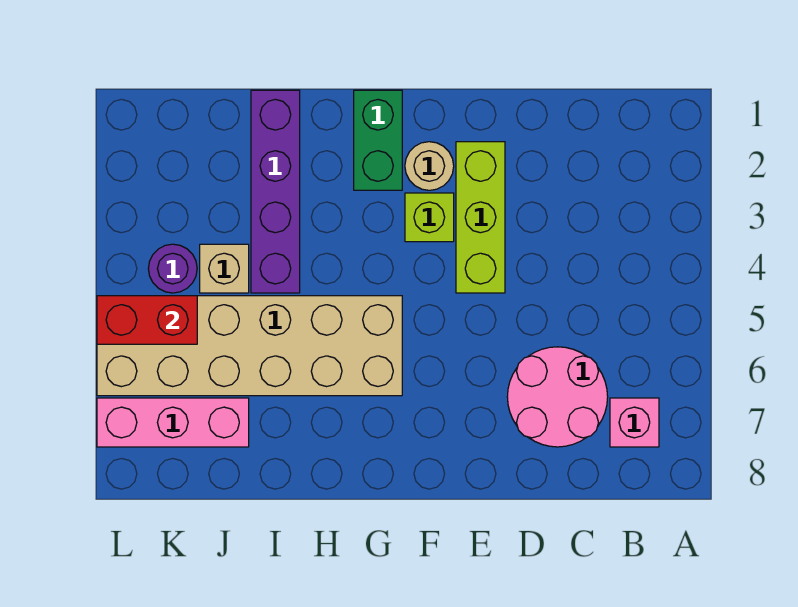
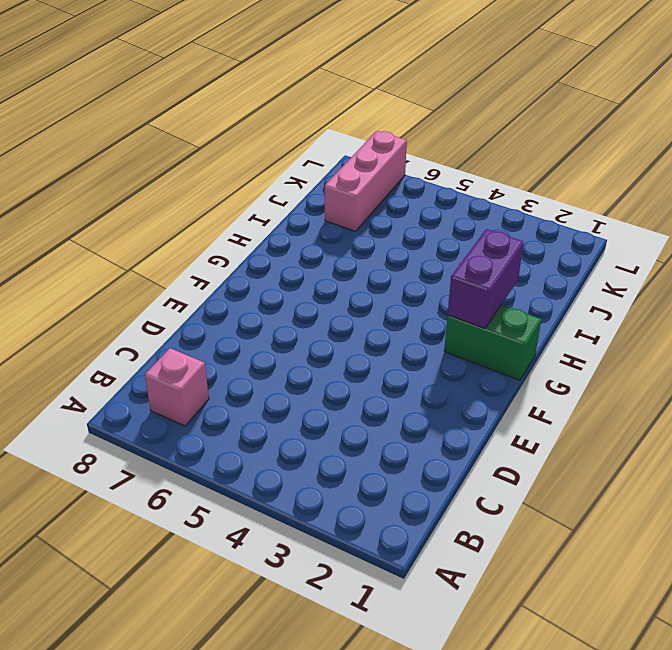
purple brick G2:H2 level 2 -> none
none -> pink round brick C6:D7 level 1
none -> lime brick E2:E4 level 1
none -> tan round brick F2 level 1

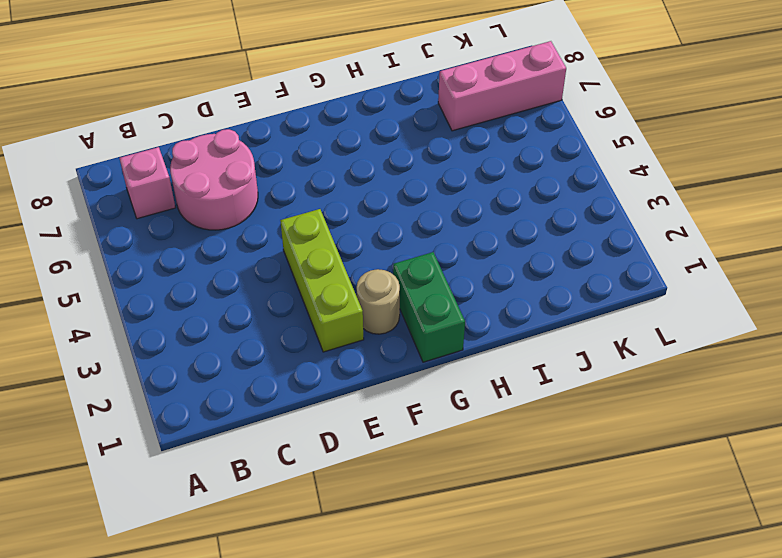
none -> lime brick F3 level 1
none -> tan brick G5:L6 level 1
none -> purple brick I1:I4 level 1

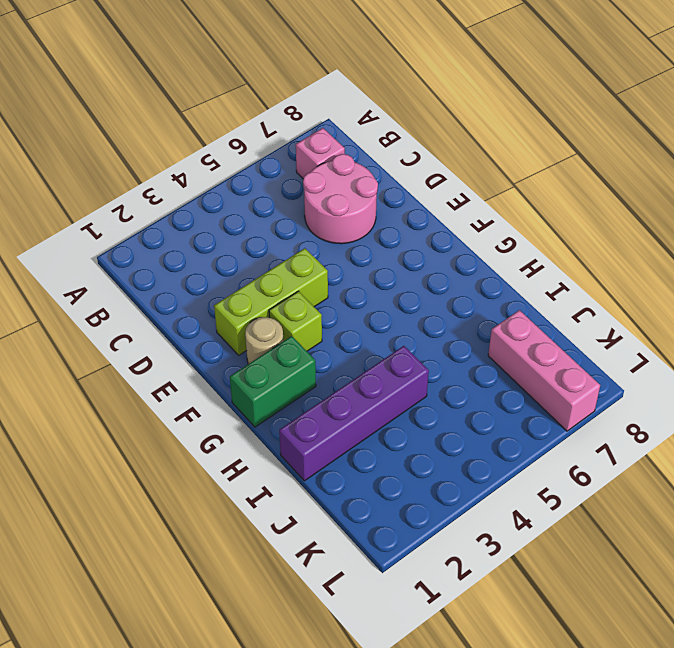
none -> tan brick G5:L6 level 1
none -> tan brick J4 level 1
none -> purple round brick K4 level 1

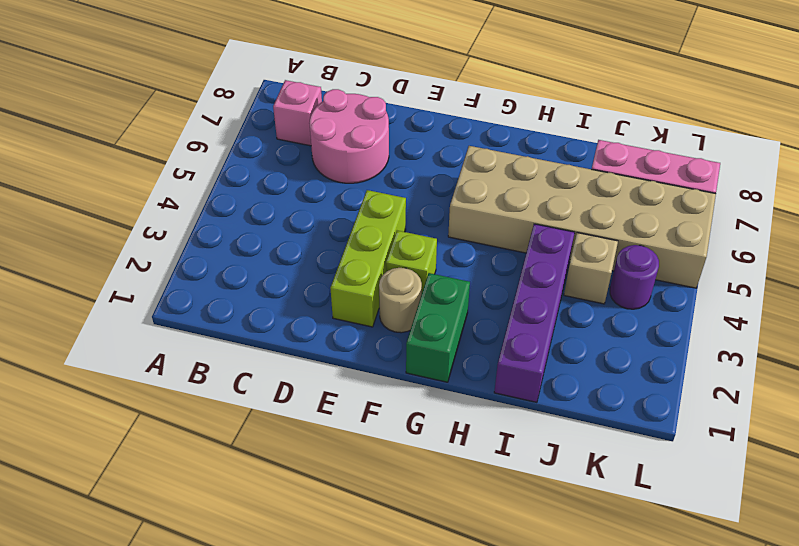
none -> red brick K5:L5 level 2

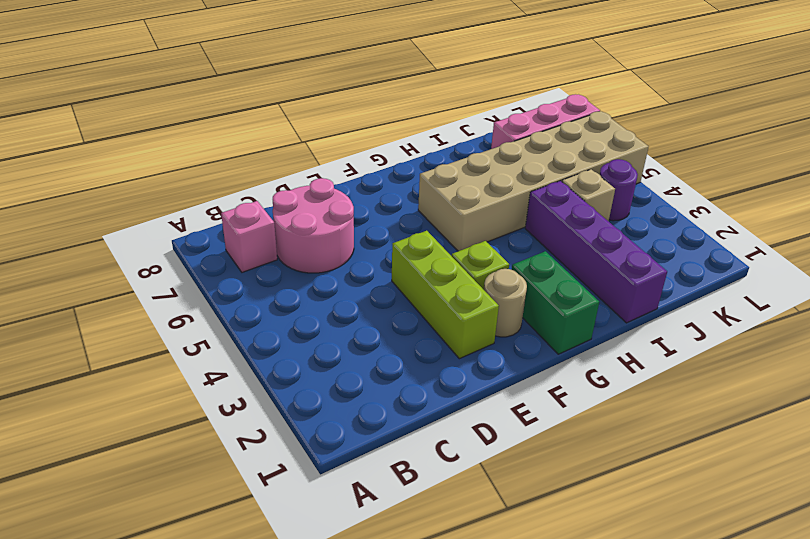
none -> red brick K5:L5 level 2

